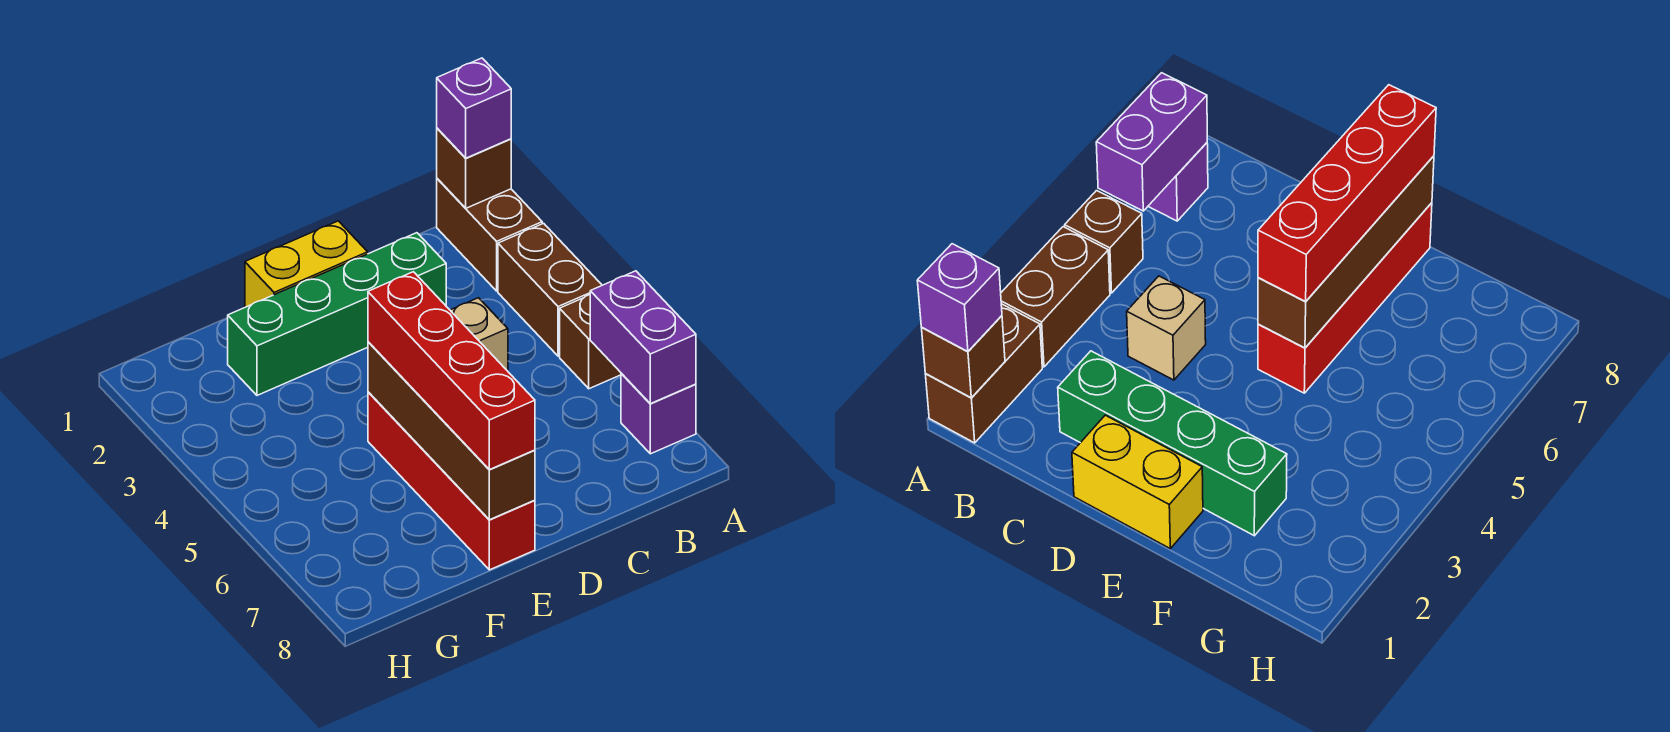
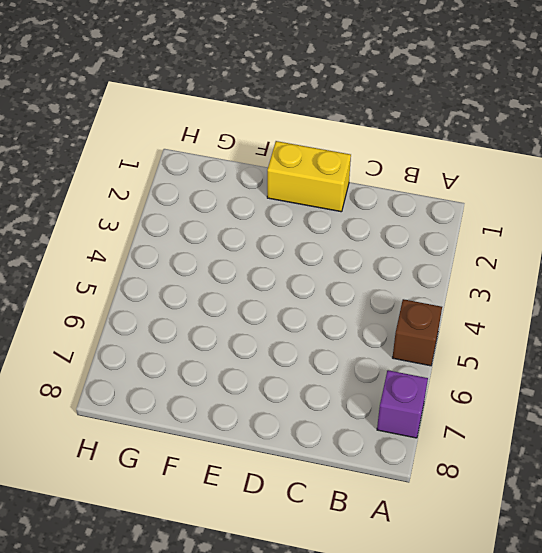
none -> brown brick A1:A2 level 1
none -> brown brick A3:A4 level 1
none -> green brick C2:F2 level 1

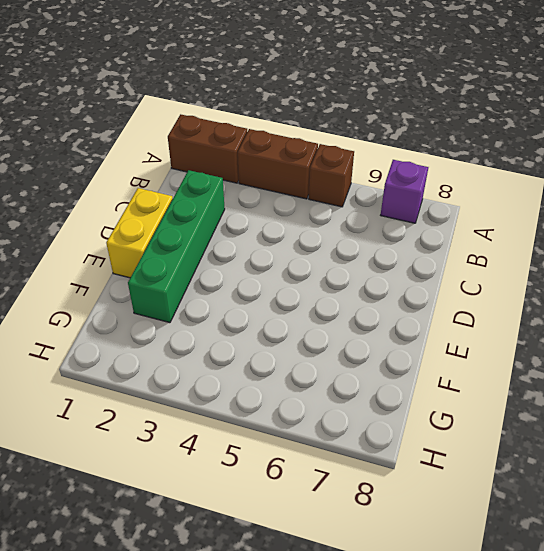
none -> tan brick C4 level 1
none -> red brick E5:E8 level 1
none -> brown brick A1 level 2

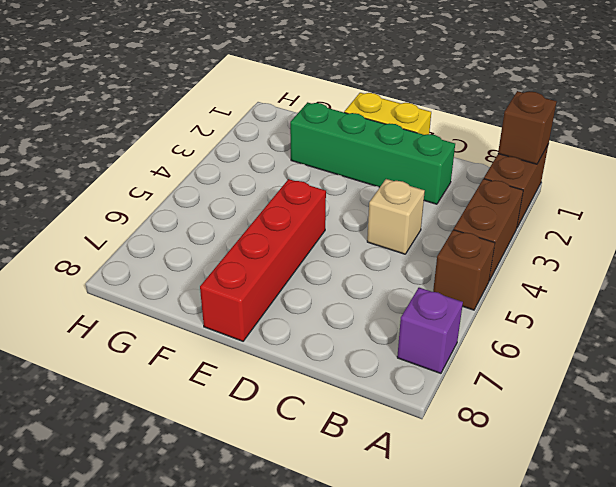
none -> purple brick A6:A7 level 2
none -> brown brick E5:E8 level 2
none -> purple brick A1 level 3

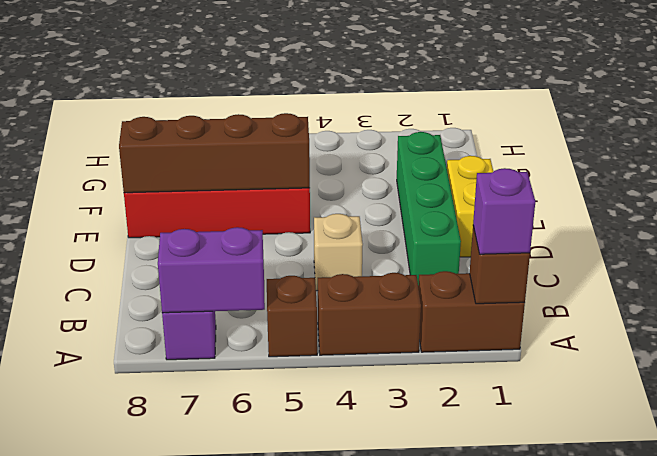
none -> red brick E5:E8 level 3

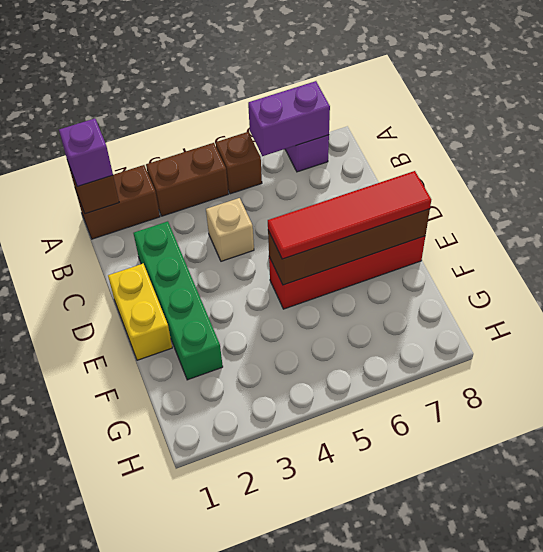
red tile E5:E8 level 3 -> red brick E5:E8 level 3

